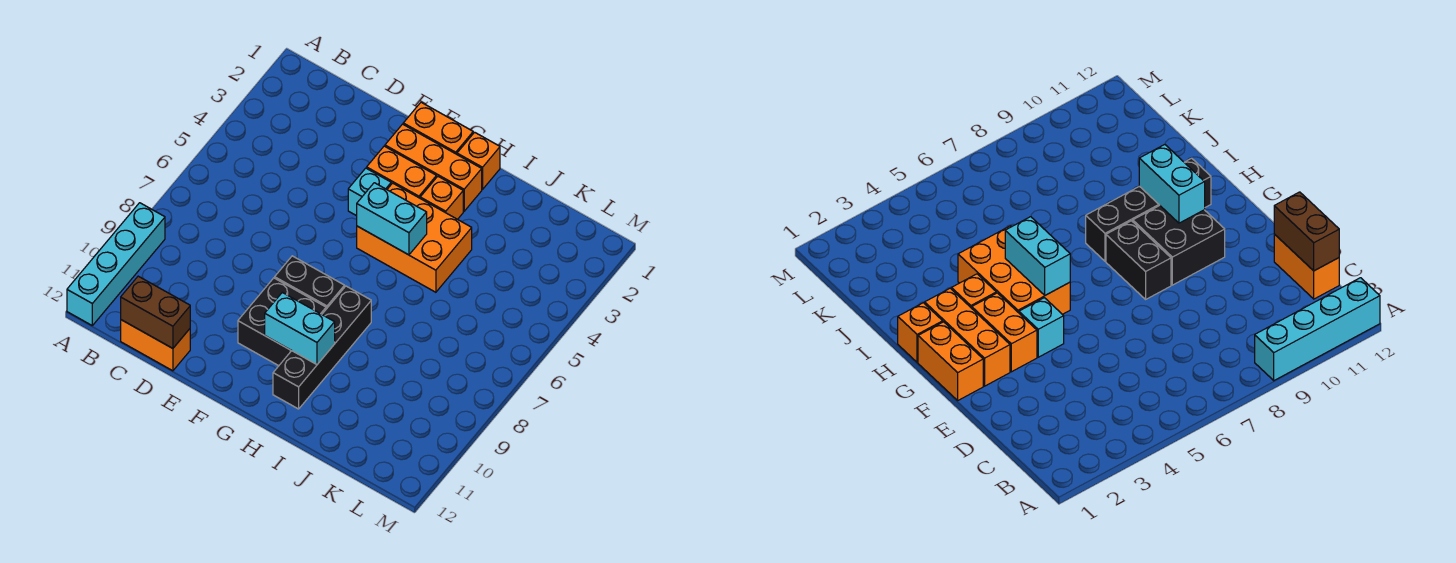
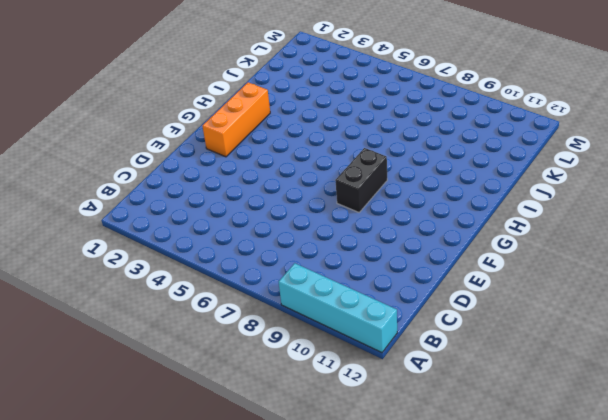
none -> orange brick C12:D12 level 1
none -> orange brick F1:G1 level 1
none -> orange brick F3:G3 level 1

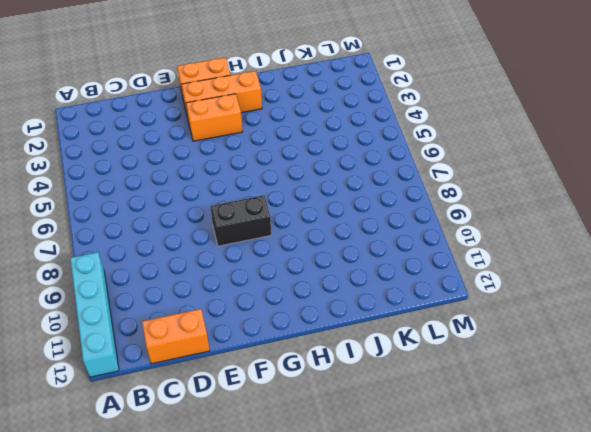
none -> cyan brick F4 level 1
none -> black brick F9:G10 level 1
none -> orange brick G4:I5 level 1

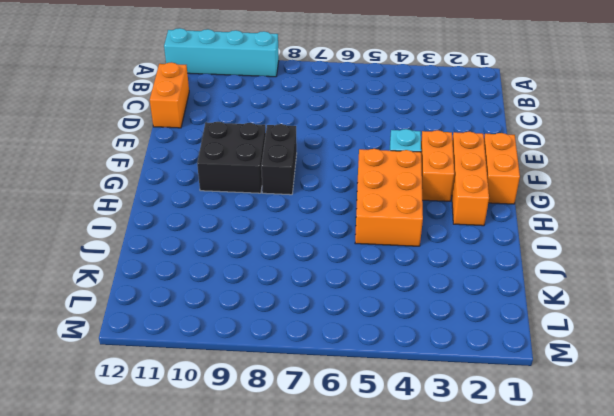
none -> orange brick H1 level 1
none -> orange brick H3 level 1
none -> black brick H8:H11 level 1

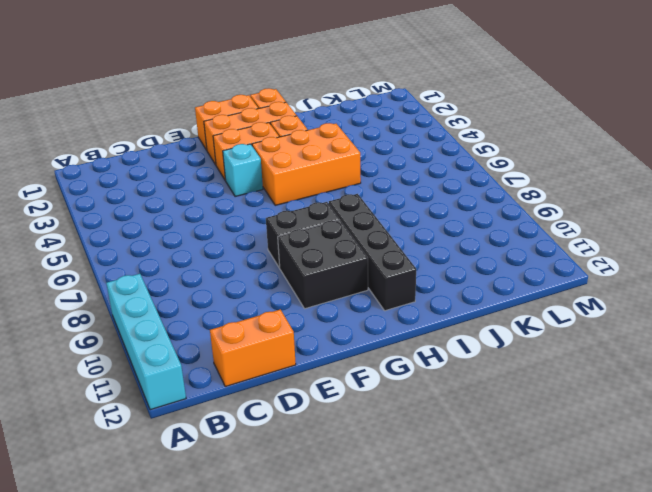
none -> brown brick C12:D12 level 2
none -> cyan brick G5:H5 level 2
none -> cyan brick G10:H10 level 2

